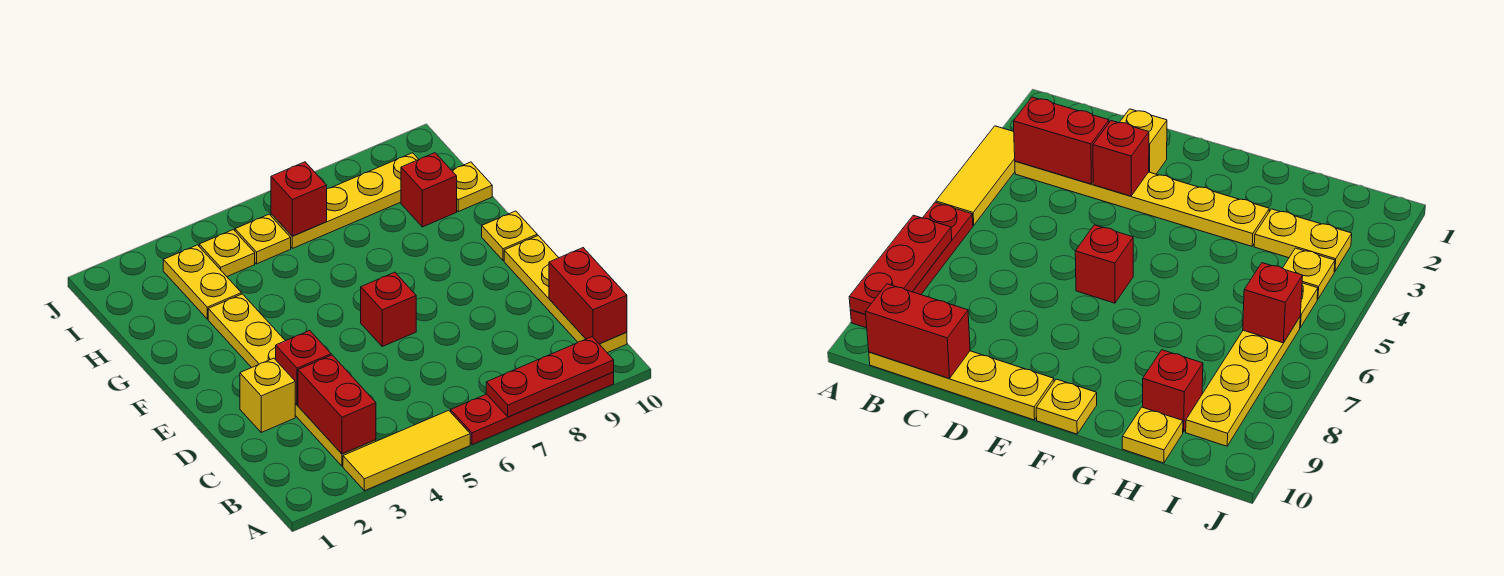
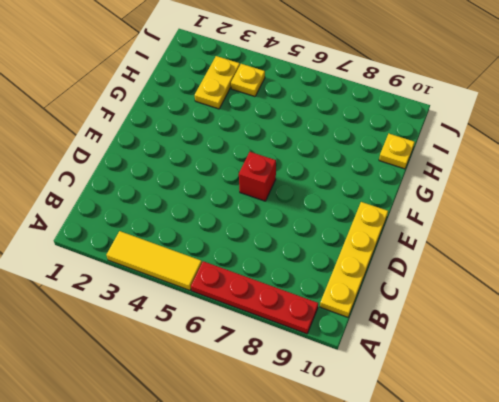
none -> yellow plate B3:G3 level 1
none -> yellow brick D2 level 1
none -> yellow plate F10 level 1

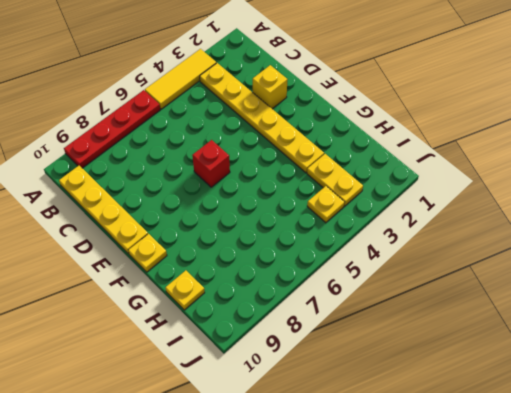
none -> red brick H9 level 1
none -> yellow plate I5 level 1
none -> yellow plate I6:I9 level 1

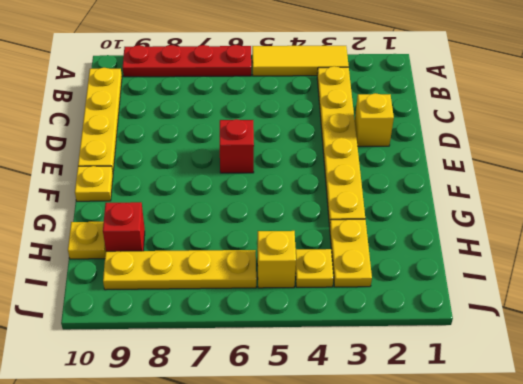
yellow brick I5 level 1 -> yellow plate I5 level 1
none -> red plate A7:A9 level 2
none -> red brick B3:C3 level 2
none -> red brick B10:C10 level 2

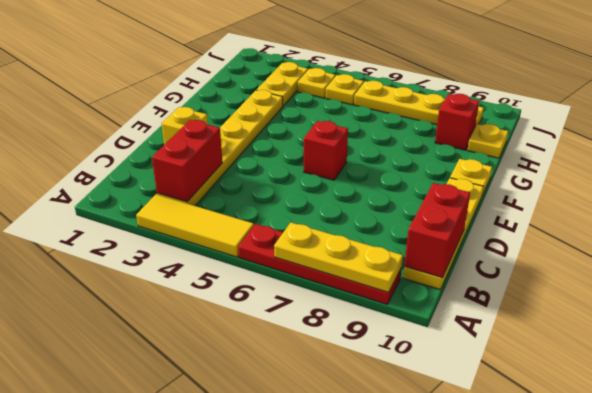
yellow plate A7:A9 level 2 -> red plate A7:A9 level 2
none -> red brick D3 level 2
none -> red brick I6 level 2

